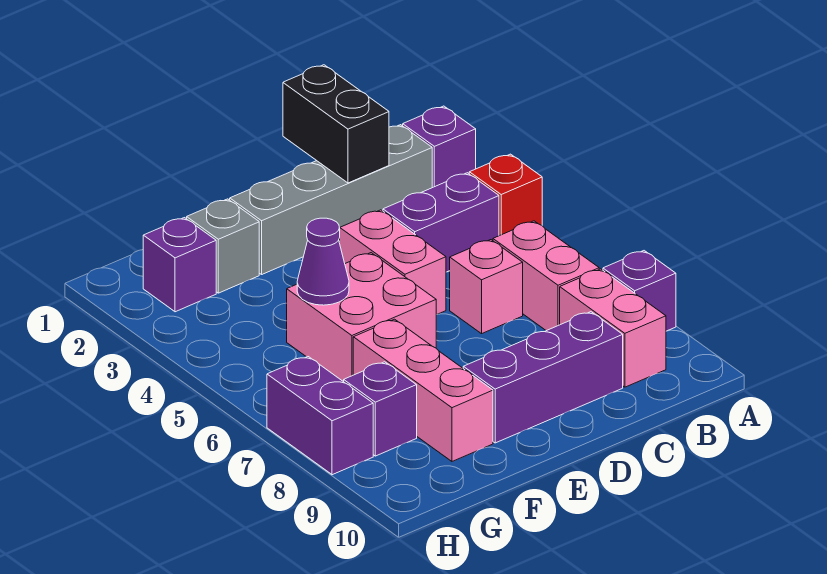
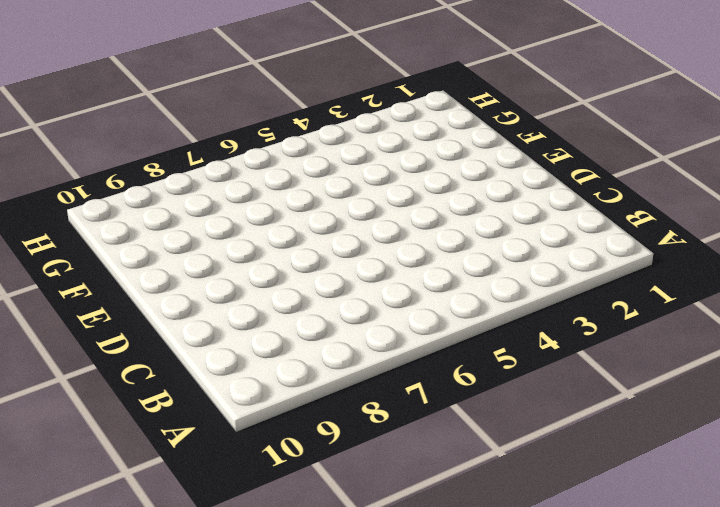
none -> purple brick A2 level 1
none -> red brick A4 level 1
none -> purple brick A8 level 1

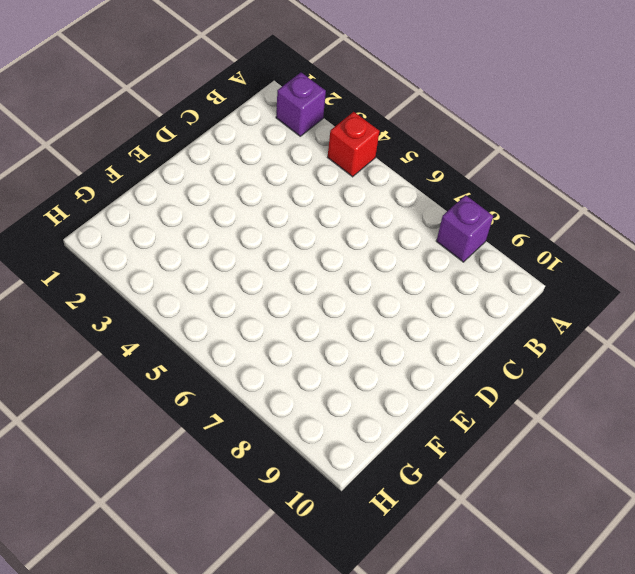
none -> grey brick B2:E2 level 1
none -> purple brick B4:C4 level 1
none -> pink brick B6:B7 level 1

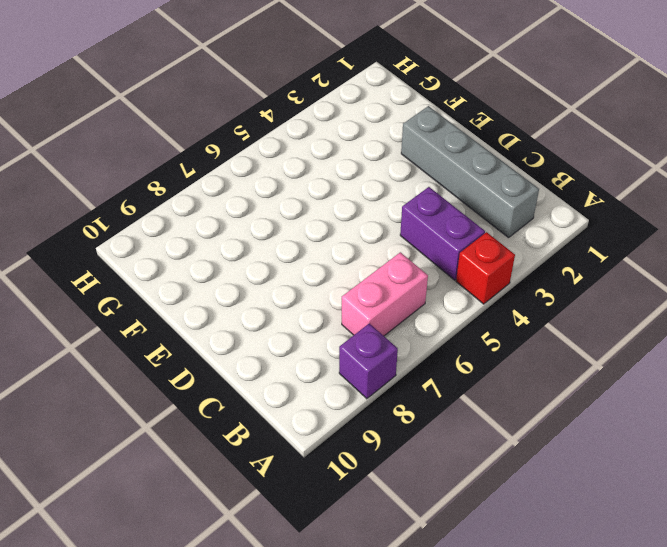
none -> purple brick A2 level 1
none -> pink brick B8:B9 level 1
none -> pink brick C6 level 1

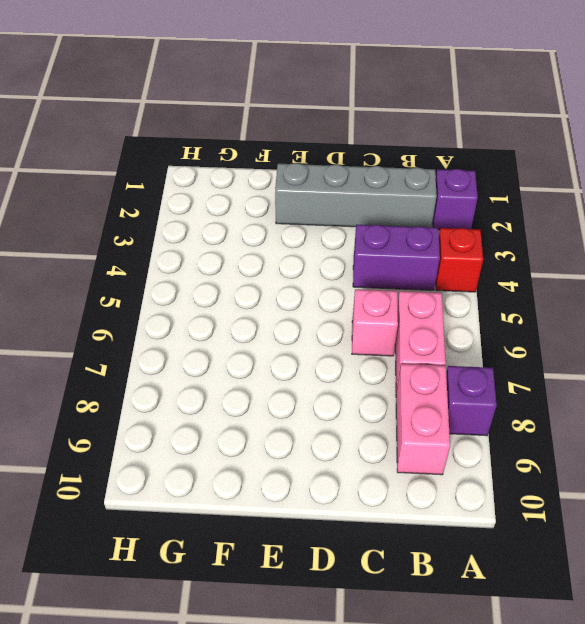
none -> purple brick C9:E9 level 1
none -> pink brick D4:D5 level 1
none -> pink brick E5:F6 level 1

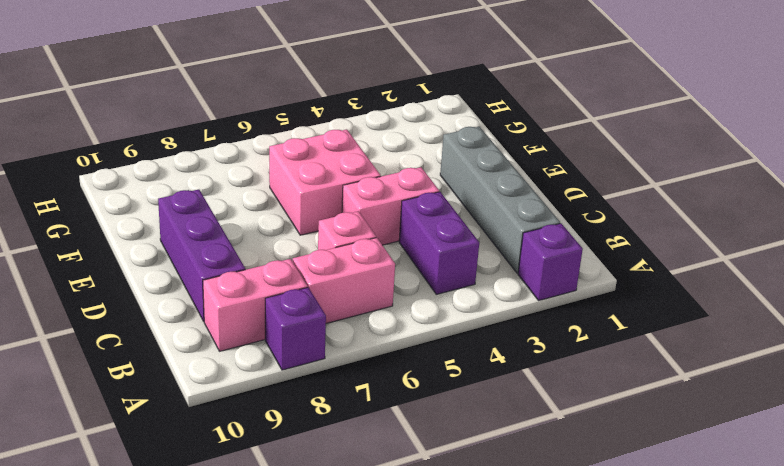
none -> red brick A4 level 1
none -> grey brick F2 level 1
none -> pink brick F7:F9 level 1

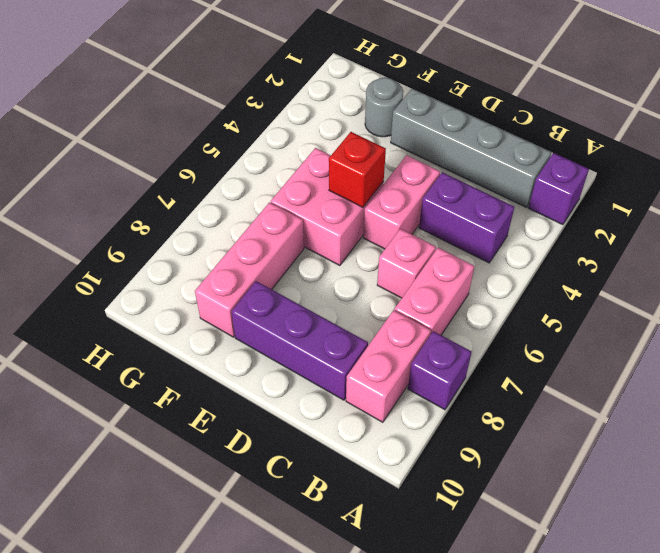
red brick E5 level 2 -> red brick A4 level 1
grey round brick F2 level 1 -> grey brick F2 level 1
none -> purple brick G2 level 1
none -> purple brick G8 level 1
none -> purple brick H7:H8 level 1

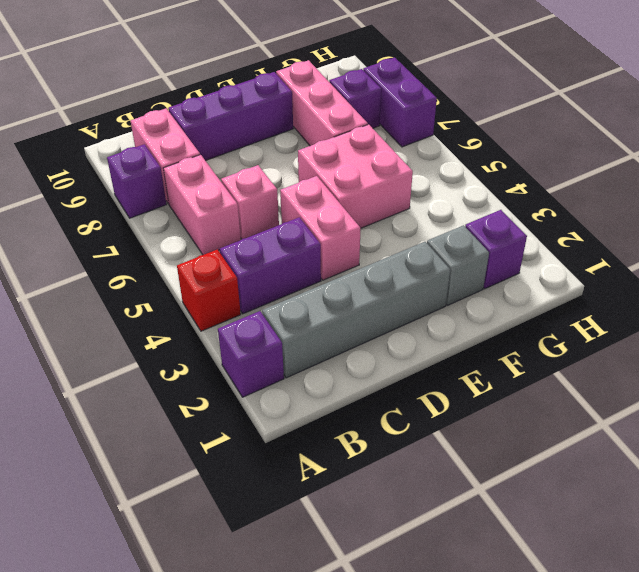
none -> black brick C1:C2 level 2
none -> purple cone F5 level 2

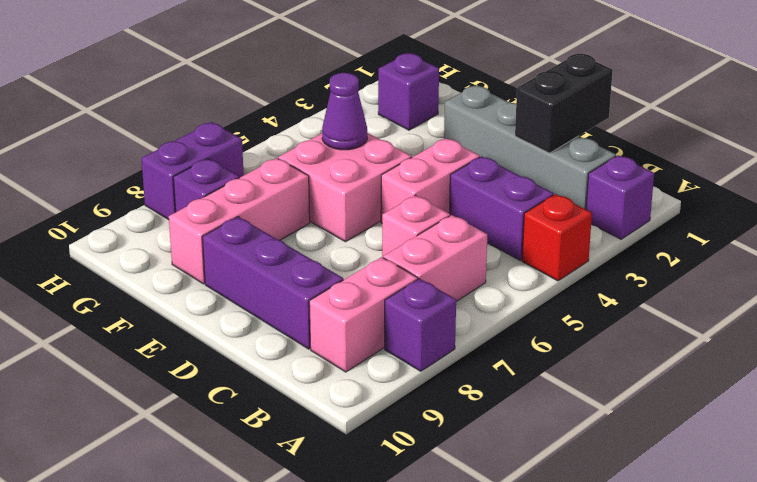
none -> grey brick F2 level 1

